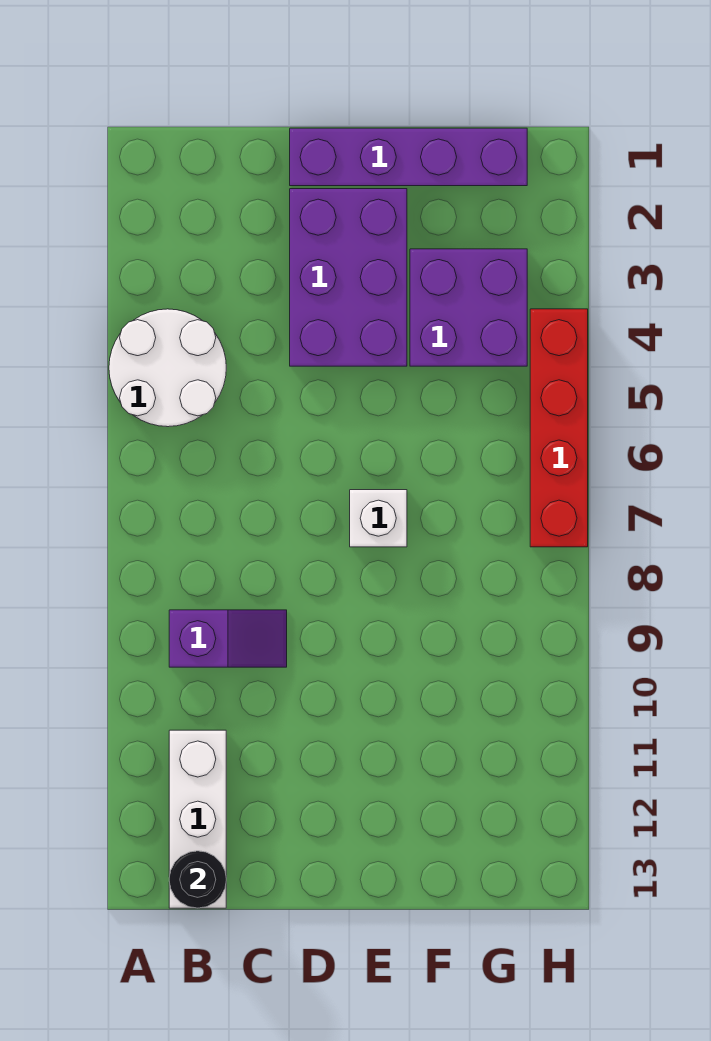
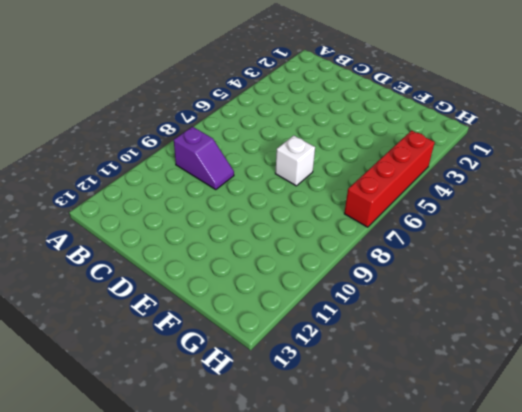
none -> white round brick A4:B5 level 1
none -> white brick B11:B13 level 1

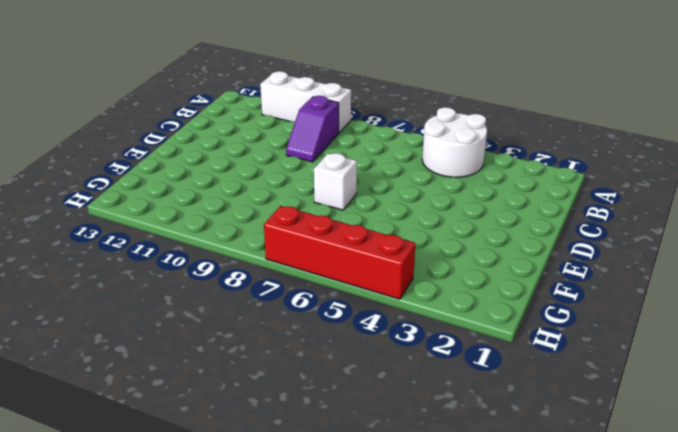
white brick A9:A11 level 1 -> white brick B11:B13 level 1
none -> purple brick D1:G1 level 1
none -> purple brick D2:E4 level 1

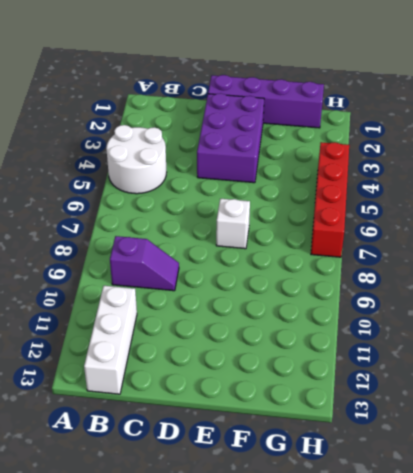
none -> purple brick F3:G4 level 1
none -> black round brick B13 level 2

